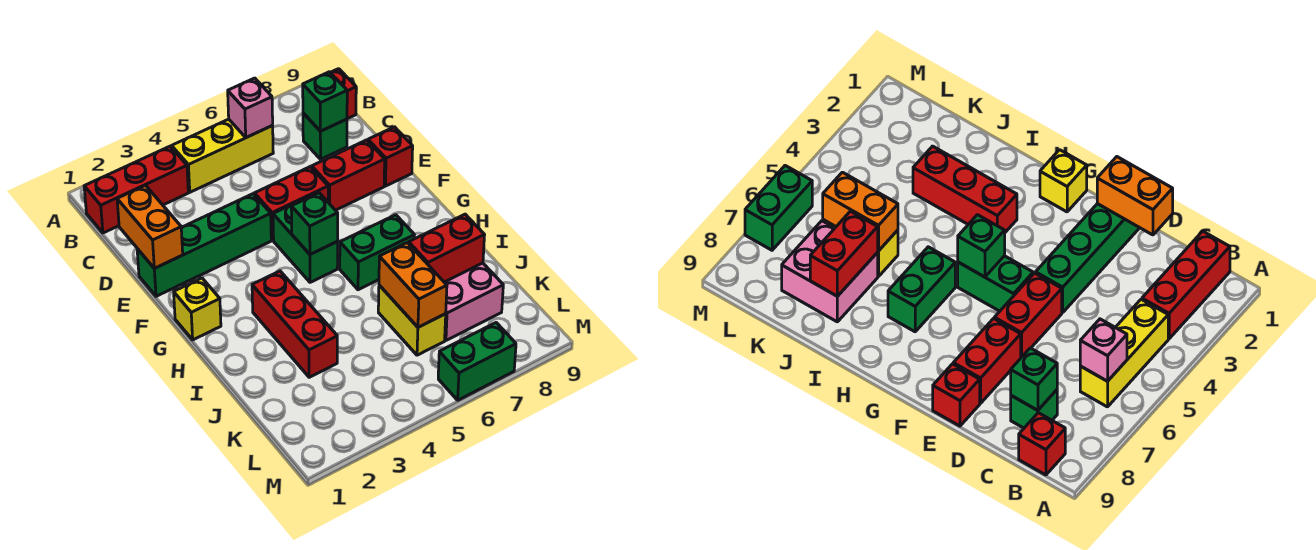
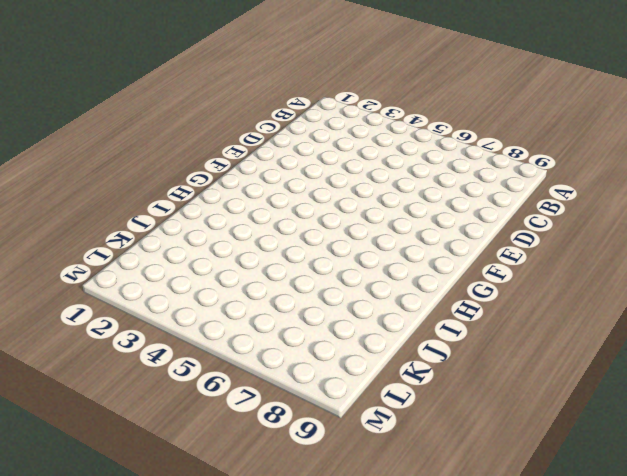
none -> red brick B1:B3 level 1
none -> yellow brick B4:B6 level 1
none -> red brick B9 level 1

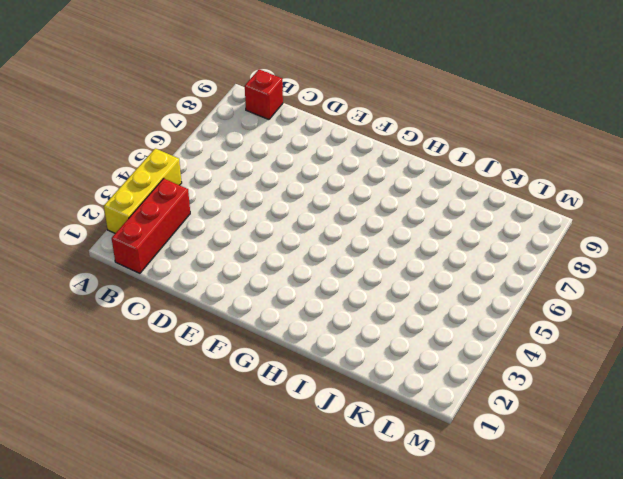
yellow brick A2:A4 level 1 -> yellow brick B4:B6 level 1
none -> green brick C8 level 1
none -> green brick E1:E4 level 1
none -> red brick E5:E6 level 1

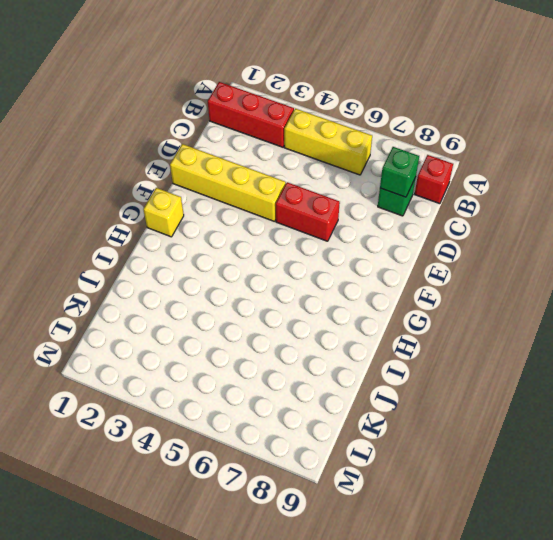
yellow brick E1:E4 level 1 -> green brick E1:E4 level 1
none -> red brick E7:E8 level 1
none -> red brick E9 level 1
none -> green brick F5:G5 level 1

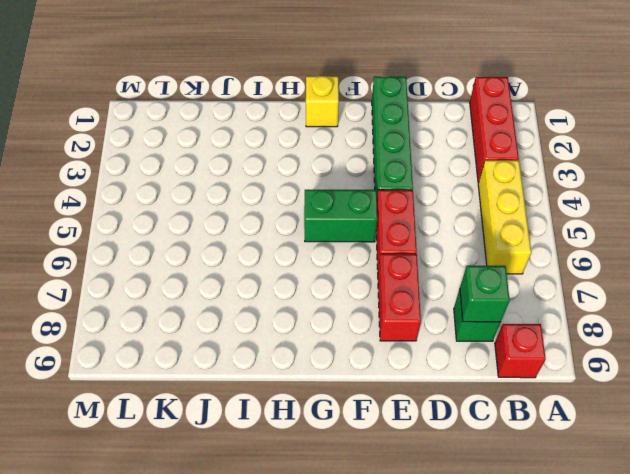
none -> red brick E9 level 1
none -> red brick H3:J3 level 1
none -> green brick H6:H7 level 1

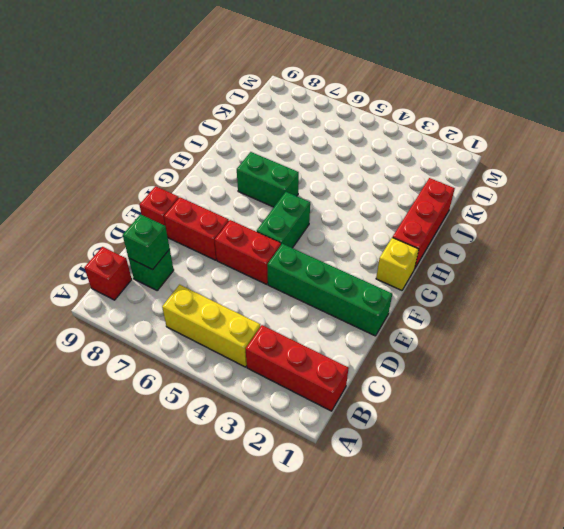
red brick H1:J1 level 1 -> red brick H3:J3 level 1
none -> yellow brick J6:K6 level 1
none -> pink brick J7:K8 level 1
none -> green brick M6:M7 level 1

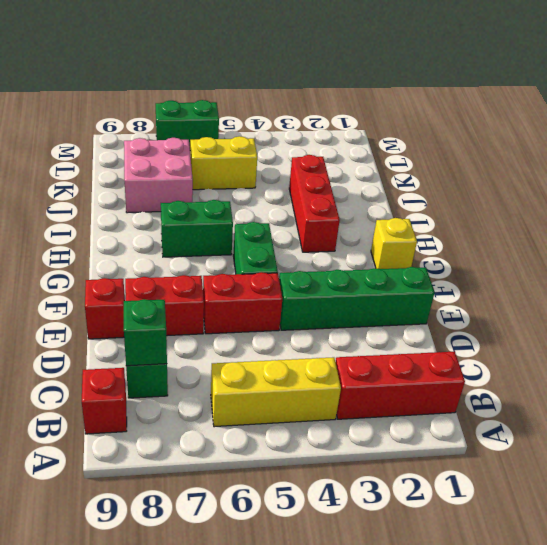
yellow brick K5:K6 level 1 -> yellow brick J6:K6 level 1
none -> pink brick B6 level 2
none -> orange brick D1:E1 level 2
none -> green brick G5 level 2

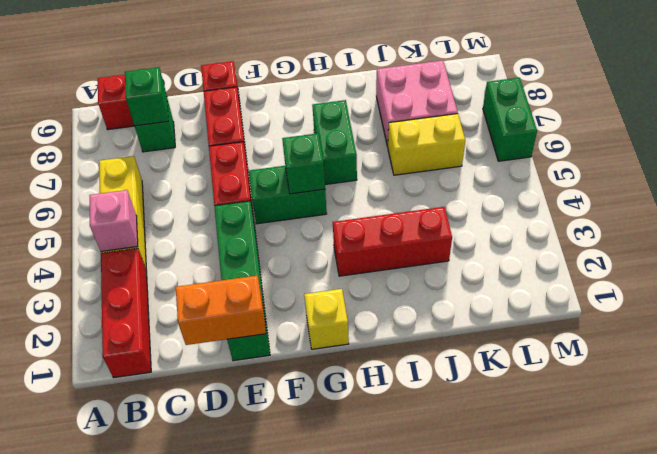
pink brick B4 level 2 -> pink brick B6 level 2
none -> orange brick J6:K6 level 2
none -> red brick J7:J8 level 2

